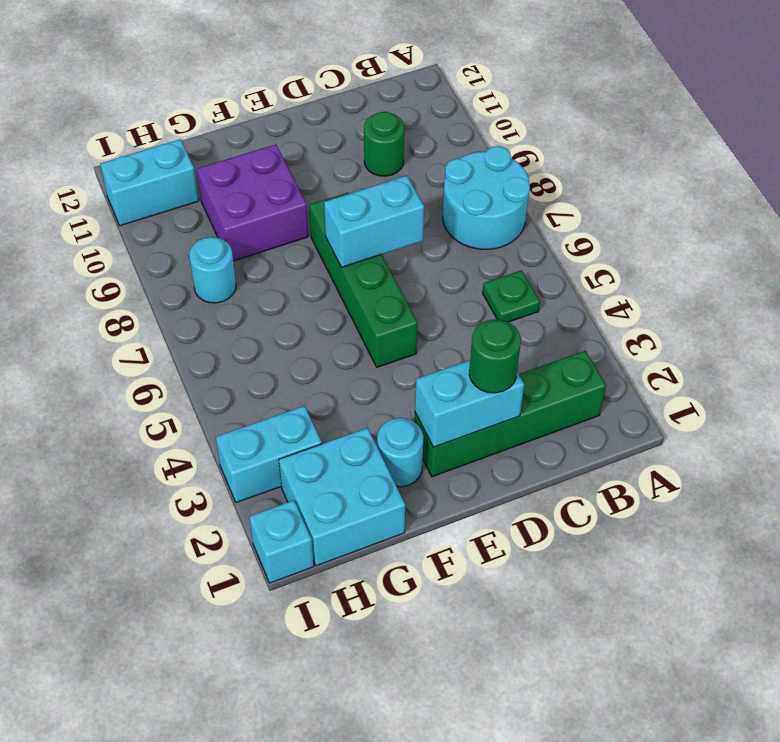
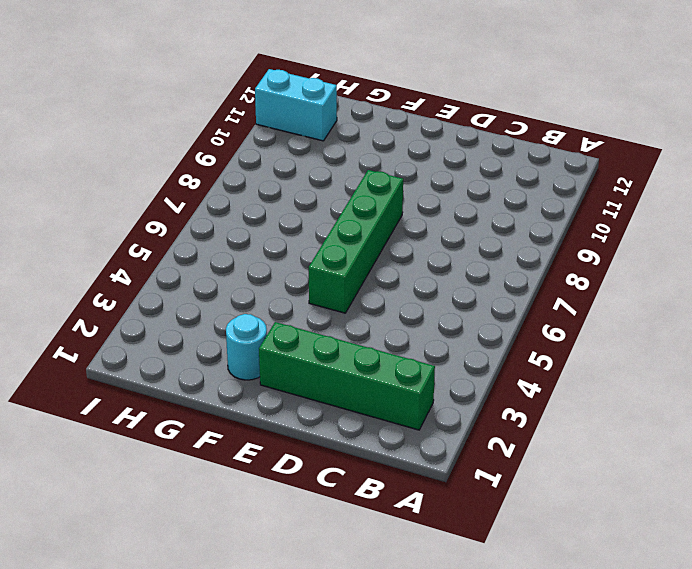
none -> cyan round brick A7:B8 level 1
none -> green plate B5 level 1
none -> green round brick C10 level 1

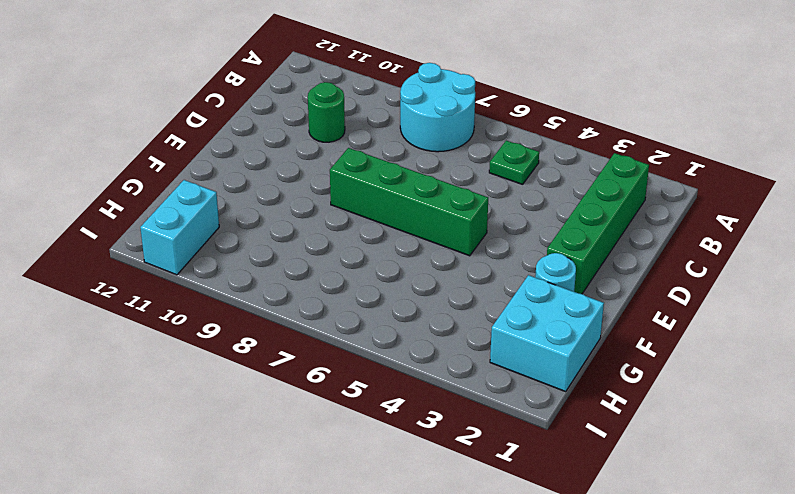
none -> purple brick F9:G10 level 1
none -> cyan brick H3:I3 level 1
none -> cyan round brick H8 level 1

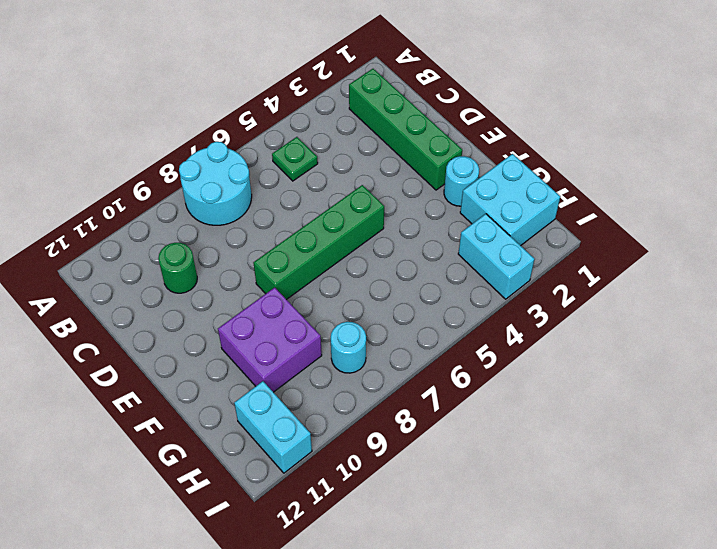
none -> cyan brick I1 level 1
none -> cyan brick D2:E2 level 2
none -> cyan brick D7:E7 level 2

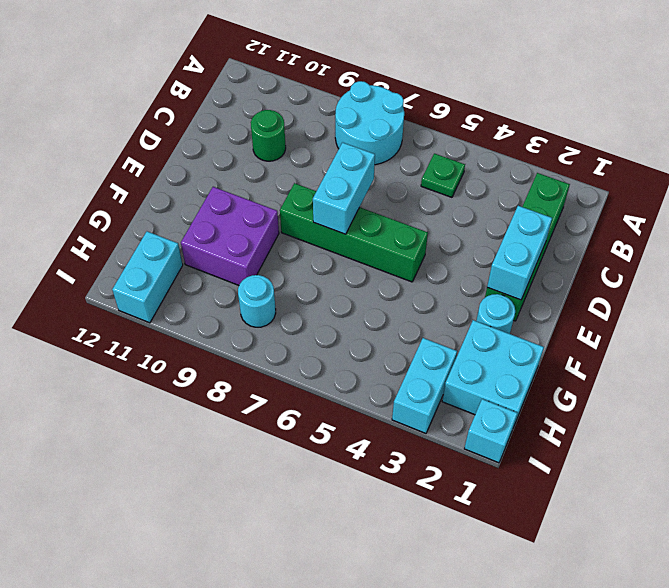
none -> green round brick D2 level 3

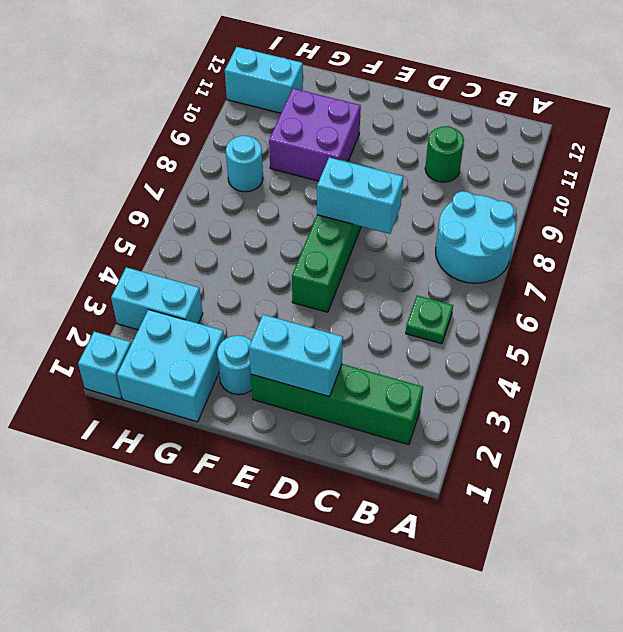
none -> green round brick D2 level 3

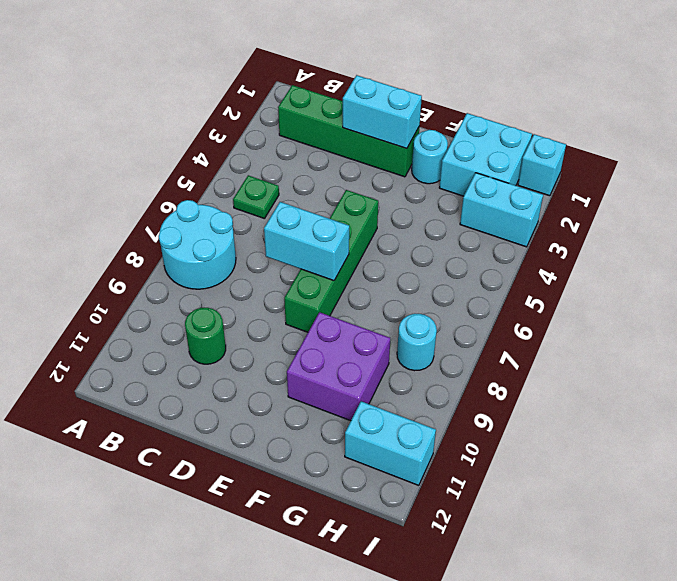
none -> green round brick D2 level 3

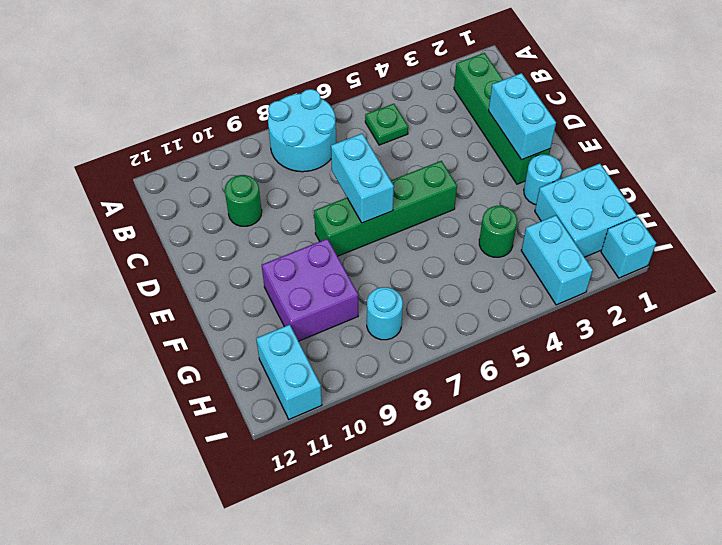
green round brick G4 level 1 -> green round brick D2 level 3

